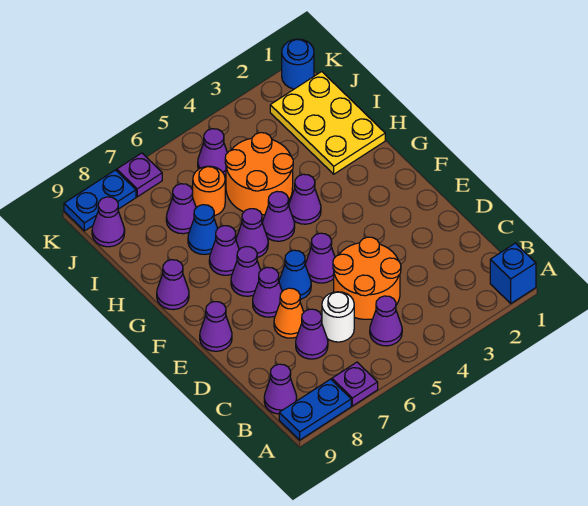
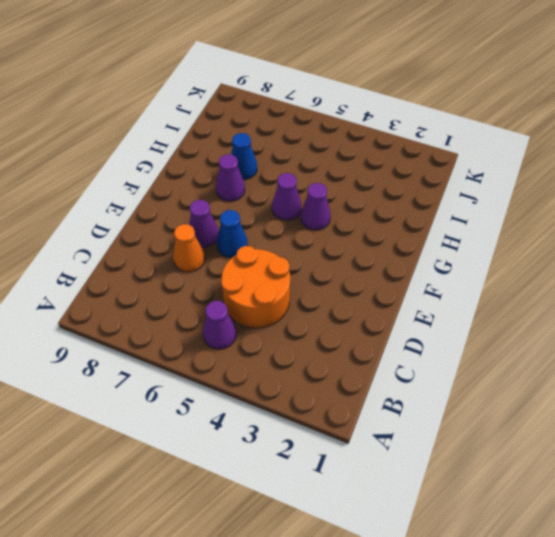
none -> blue brick A1 level 1
none -> purple plate A7 level 1
none -> blue plate A8:A9 level 1

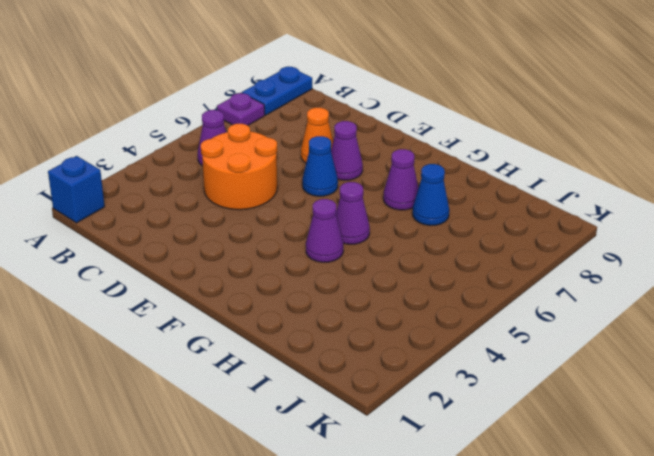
none -> purple cone B9 level 1
none -> white round brick C6 level 1
none -> purple cone C7 level 1

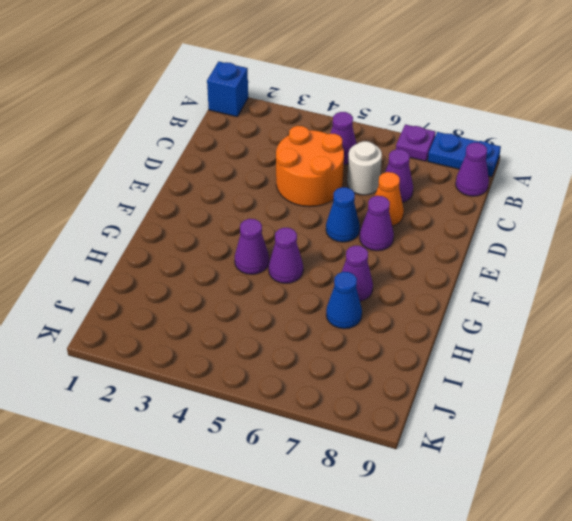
none -> purple cone E5 level 1
none -> purple cone E9 level 1
none -> purple cone F7 level 1

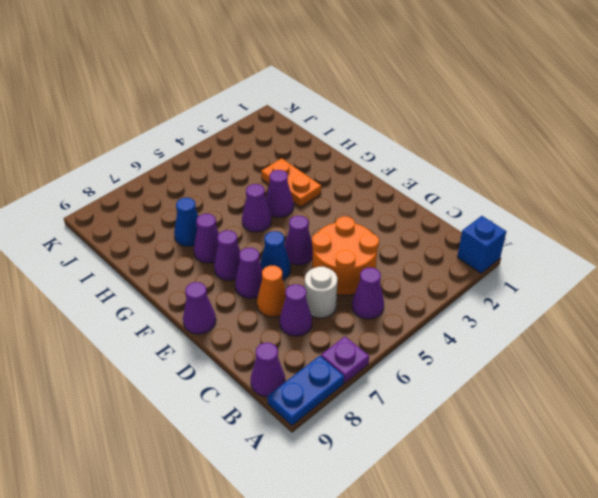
orange plate G3:H3 level 1 -> none
none -> purple cone G6 level 1
none -> purple cone G9 level 1
none -> yellow plate H1:J2 level 1

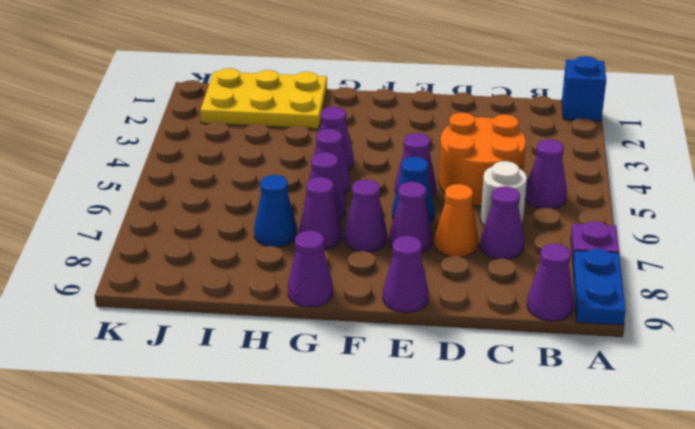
none -> orange round brick H4:I5 level 1
none -> orange round brick I6 level 1
none -> purple cone I7 level 1

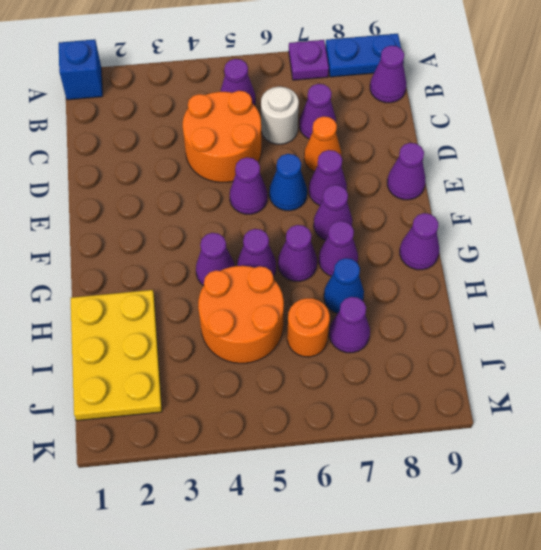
none -> purple cone J5 level 1
none -> purple cone J9 level 1
none -> blue round brick K1 level 1

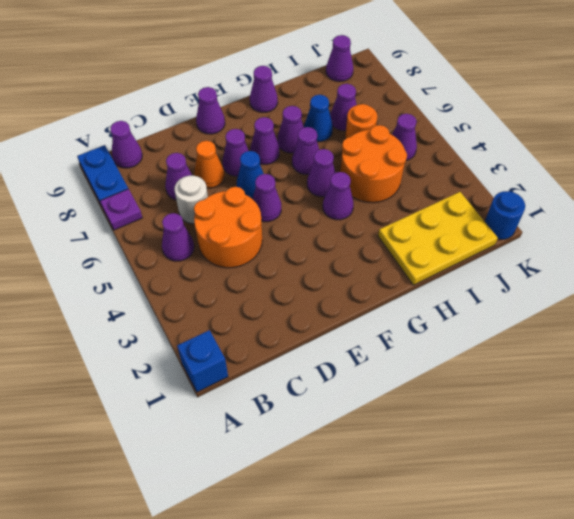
none -> purple plate K7 level 1
none -> blue plate K8:K9 level 1

